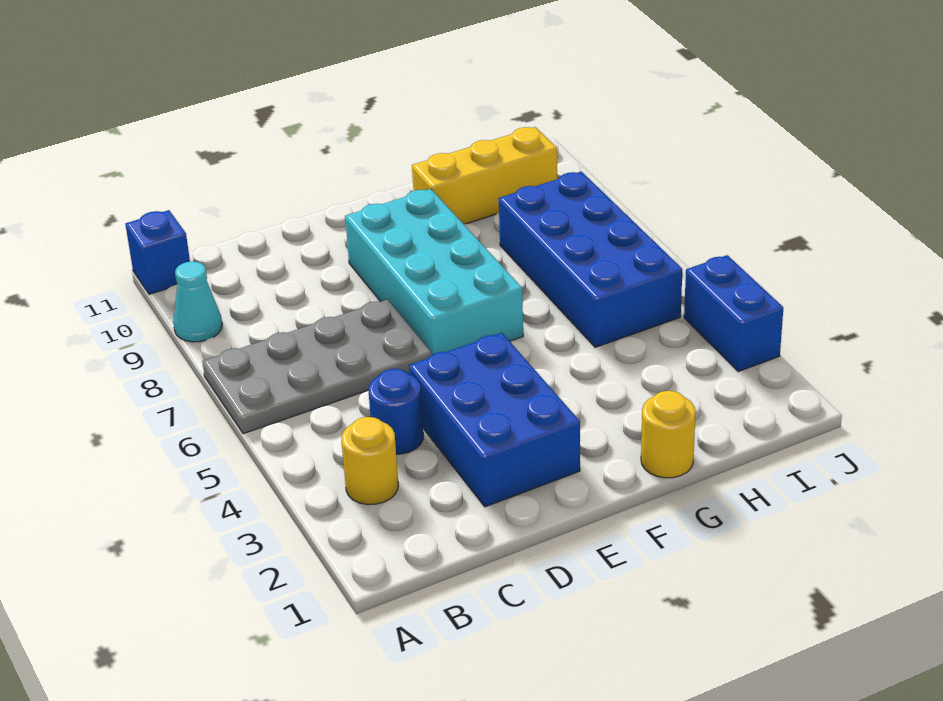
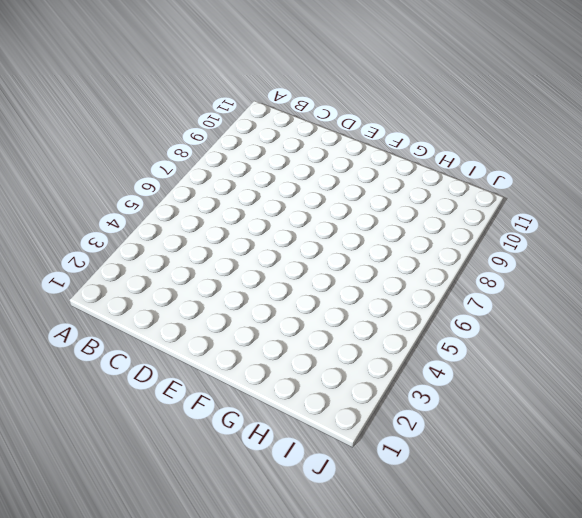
none -> grey plate A6:D7 level 1
none -> cyan cone A9 level 1

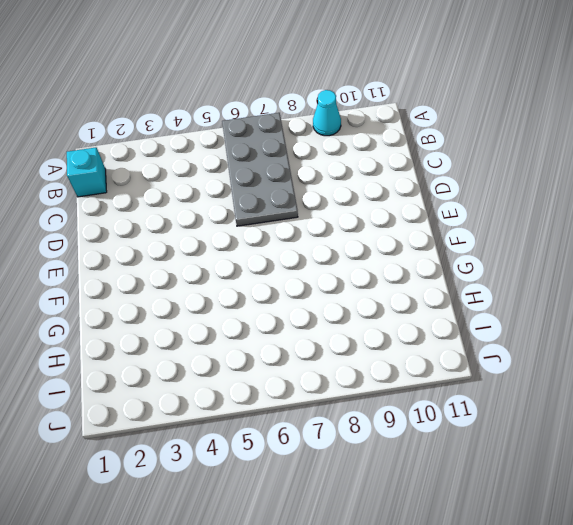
cyan brick B1 level 1 -> none
none -> blue brick A11 level 1
none -> yellow round brick B3 level 1

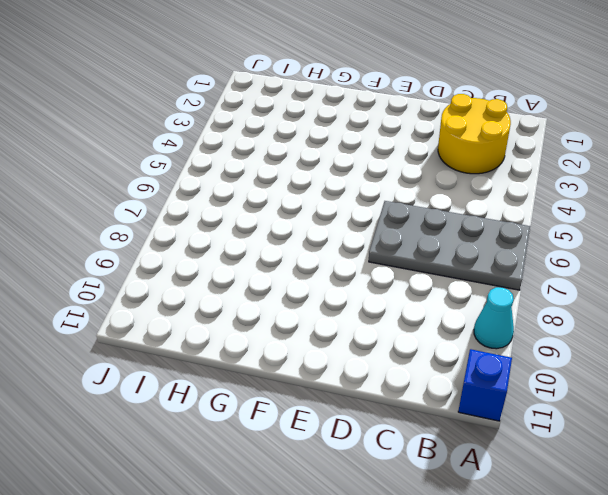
yellow round brick B2:C3 level 1 -> yellow round brick B3 level 1
none -> blue round brick C4 level 1
none -> blue brick D2:E4 level 1

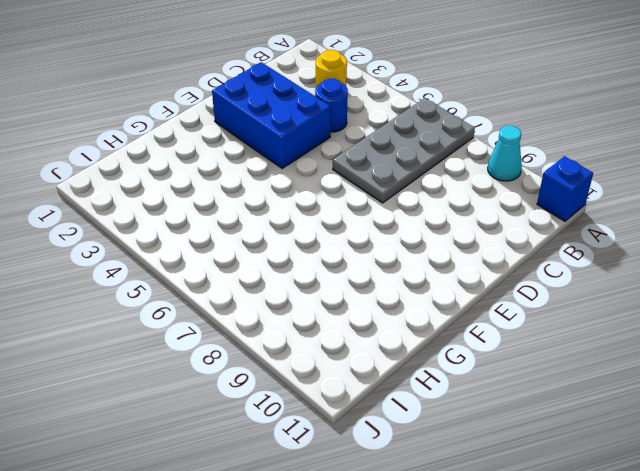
none -> cyan brick E6:F9 level 1
none -> yellow round brick G1 level 1

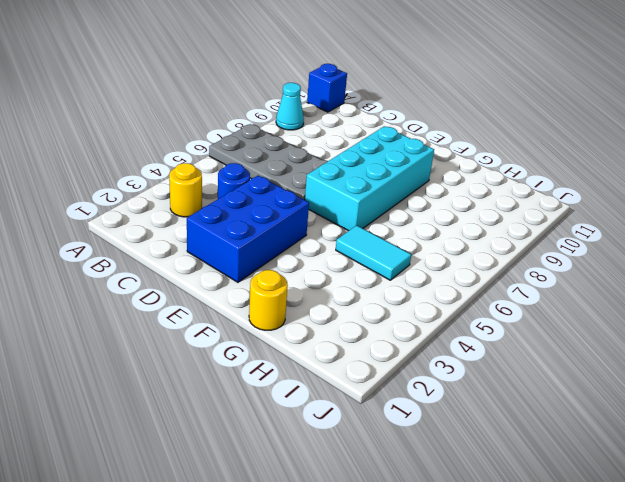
cyan tile G5:H5 level 1 -> blue brick H5:I8 level 1
none -> yellow brick G10:I10 level 1
none -> blue brick J3:J4 level 1

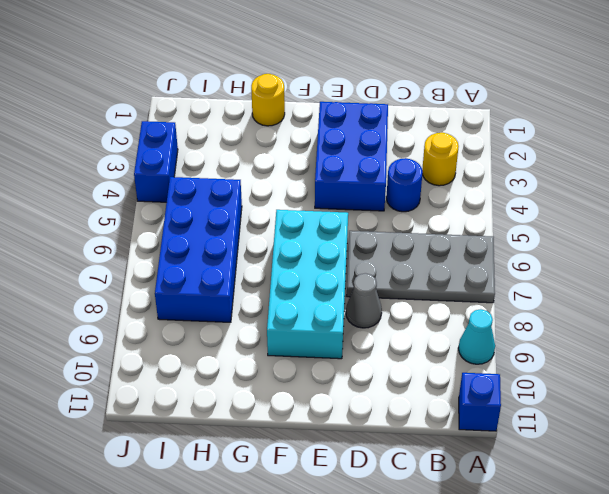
grey cone D8 level 1 -> none
none -> yellow brick G10:I10 level 1

